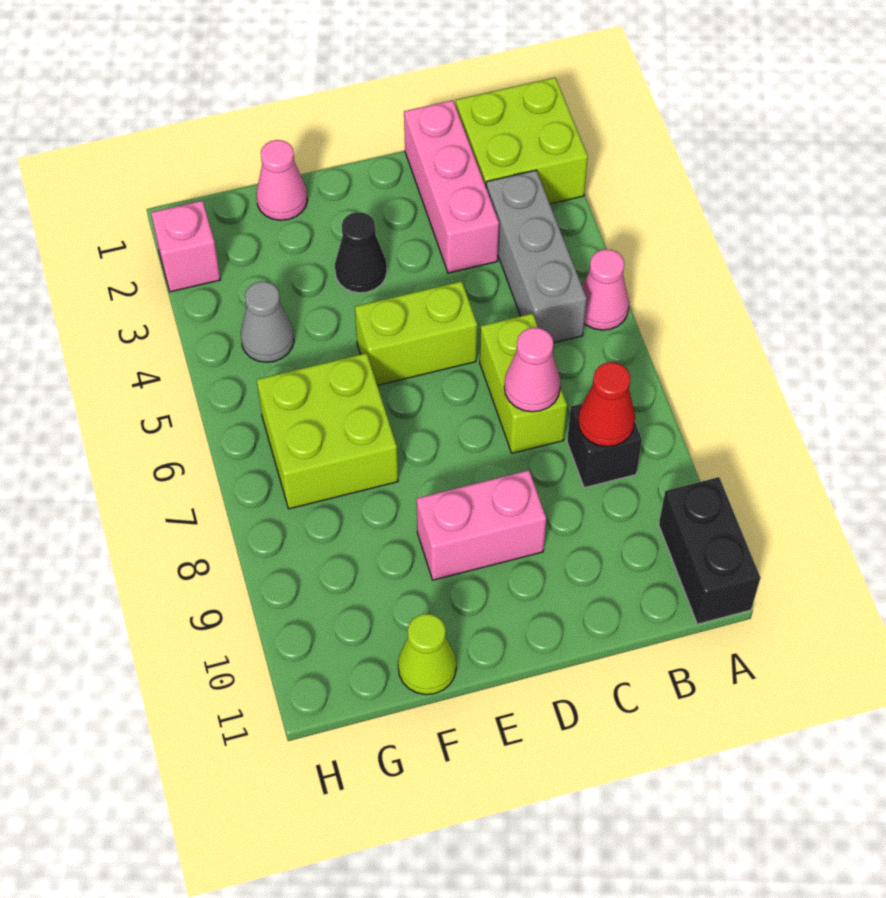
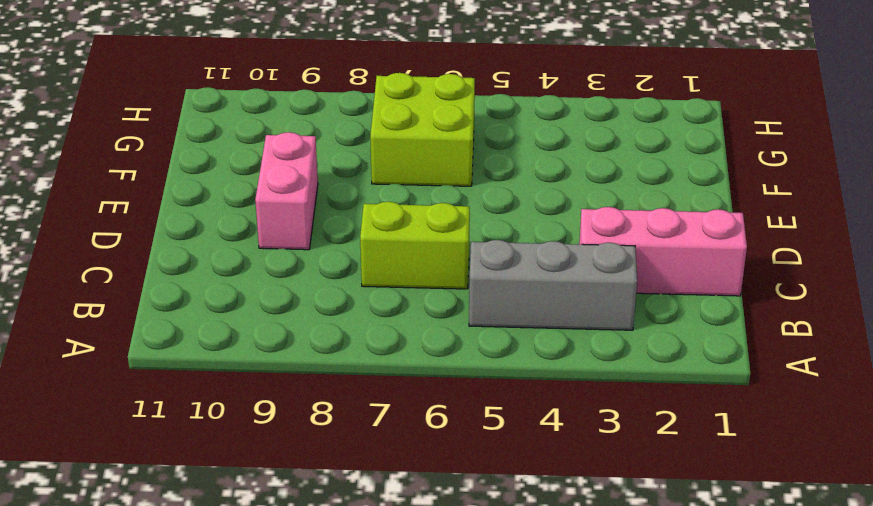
none -> lime brick A1:B2 level 1
none -> pink cone A5 level 1
none -> black brick A10:A11 level 1

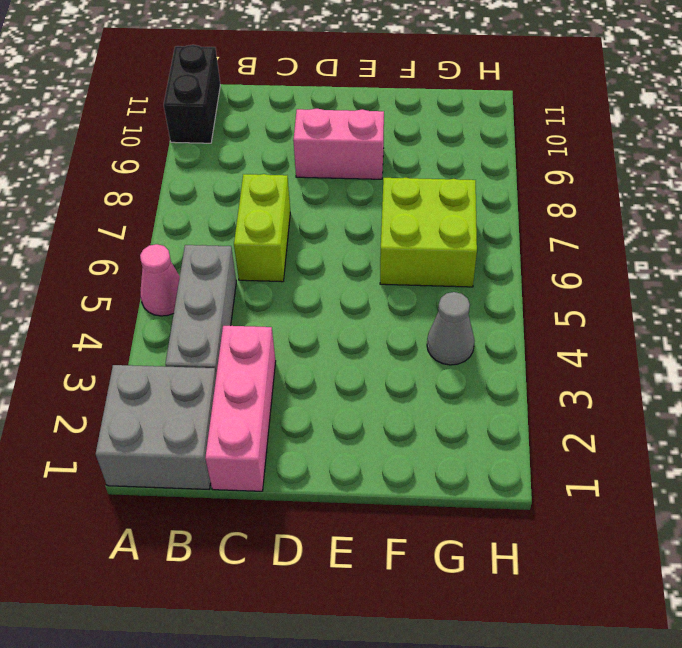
grey brick A1:B2 level 1 -> lime brick A1:B2 level 1
none -> black brick B8 level 1
none -> lime brick D5:E5 level 1
none -> black cone E3 level 1

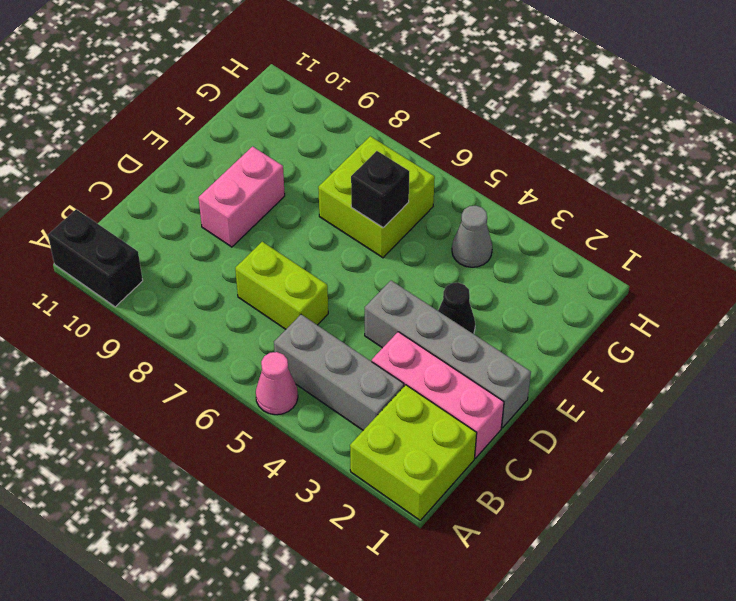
grey brick D1:D4 level 1 -> none
black brick F6 level 2 -> black brick B8 level 1
none -> lime brick D5:E5 level 1
none -> pink cone F1 level 1
none -> lime cone F11 level 1

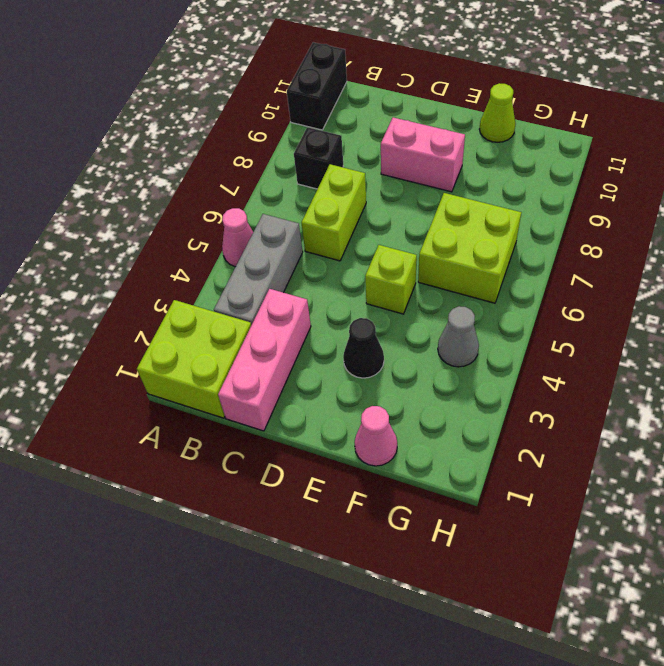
lime brick E5 level 1 -> lime brick D5:E5 level 1
none -> pink brick H2 level 1
none -> red cone B8 level 2
none -> pink cone C7 level 2

